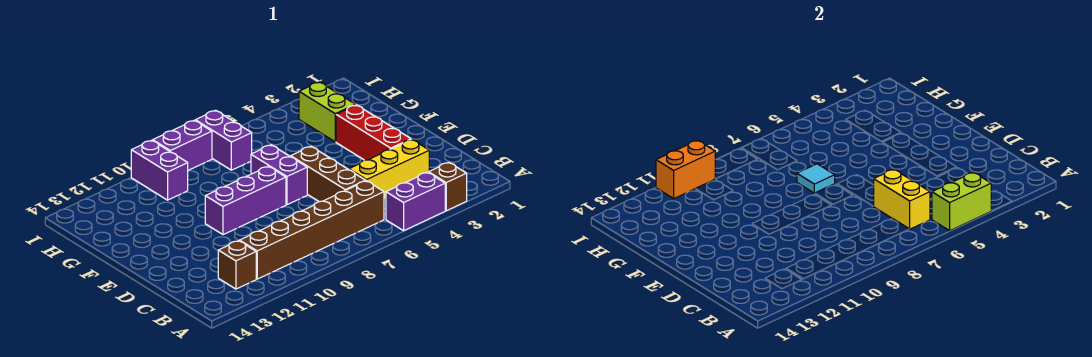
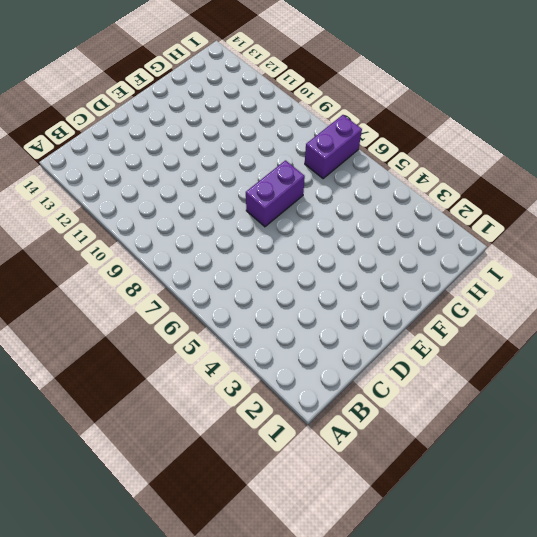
none -> brown brick A3 level 1
none -> purple brick A4:A5 level 1
none -> brown brick B6:B11 level 1

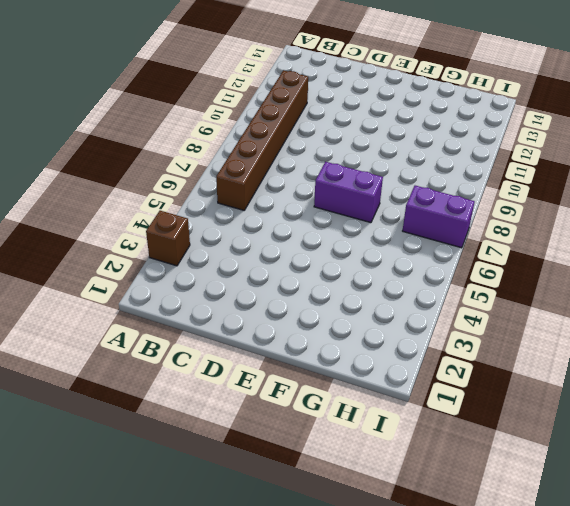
none -> purple brick A4:A5 level 1
none -> brown brick B12 level 1
none -> yellow brick C3:C5 level 1

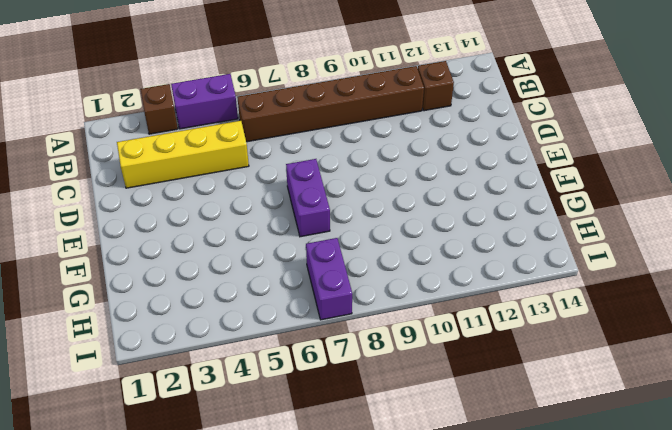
yellow brick C2:C5 level 1 -> yellow brick C3:C5 level 1
none -> brown brick C6:E6 level 1
none -> red brick D3:F3 level 1
none -> purple brick E8:E10 level 1

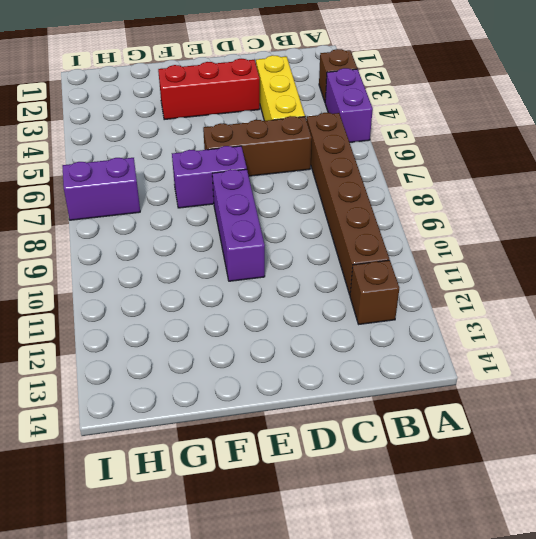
none -> lime brick G3:H3 level 1
none -> purple brick H10:I10 level 1
none -> purple brick I8:I9 level 1

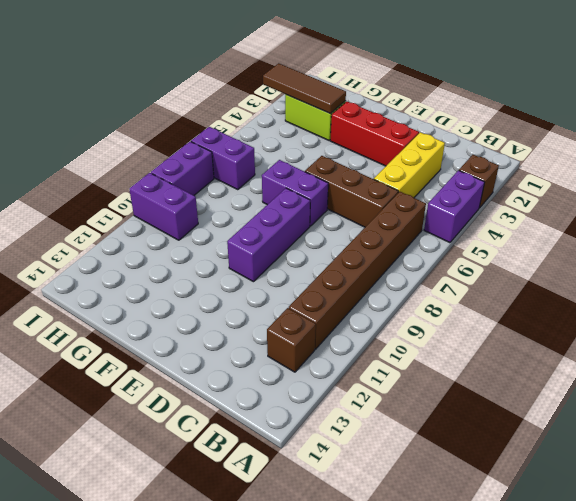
brown tile G3:I3 level 2 -> none
none -> lime brick A4:A5 level 2
none -> yellow brick B6:C6 level 2
none -> cyan tile F7 level 2

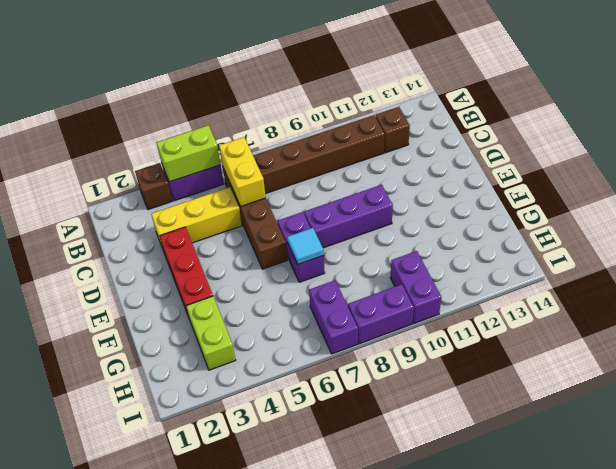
none -> orange brick I10:I11 level 2

